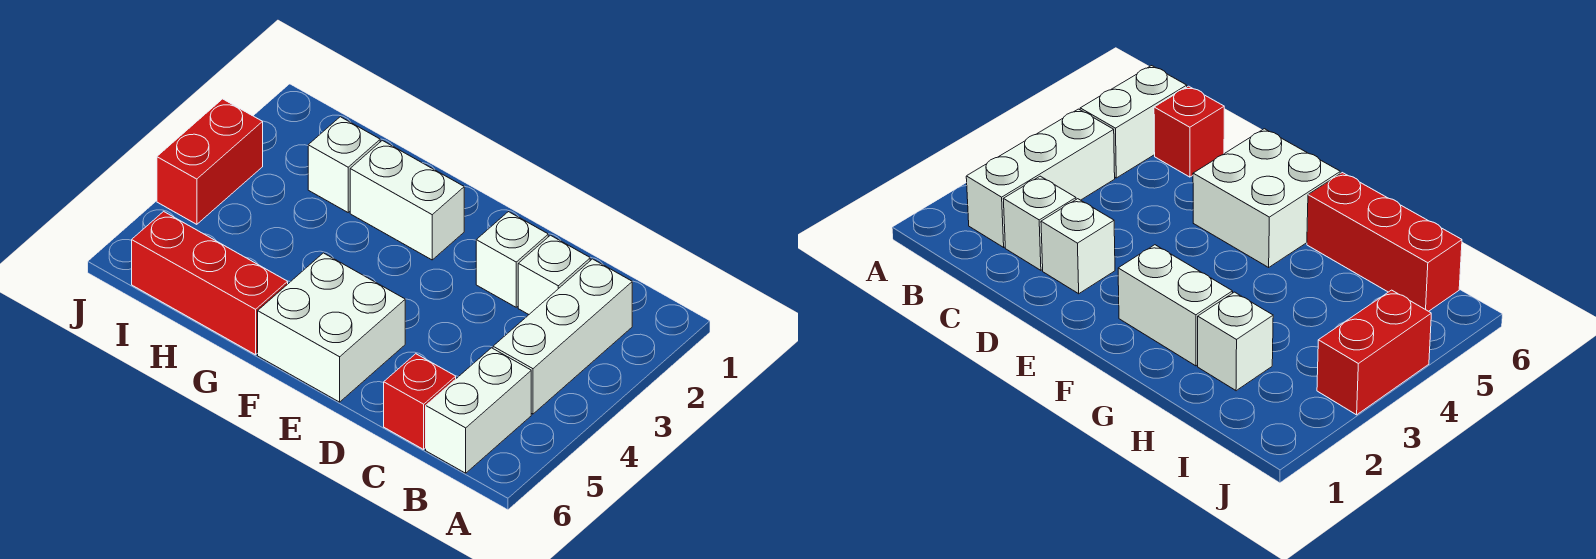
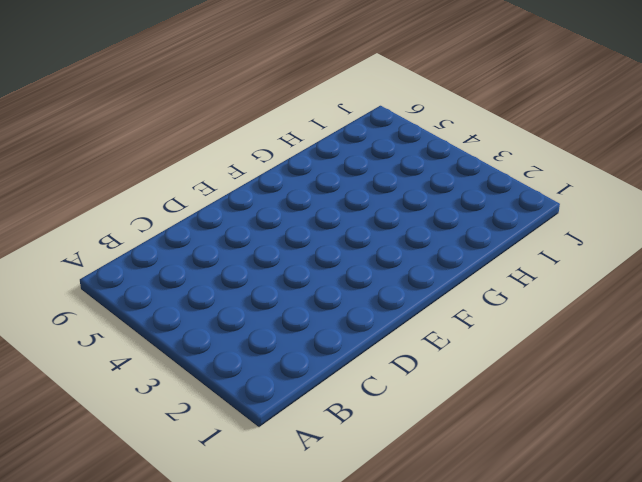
none -> white brick B2:B4 level 1
none -> white brick B5:B6 level 1

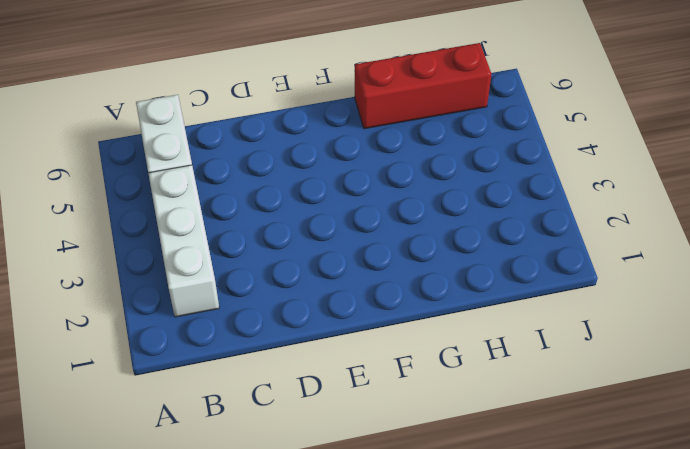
none -> white brick C2 level 1
none -> red brick C6 level 1

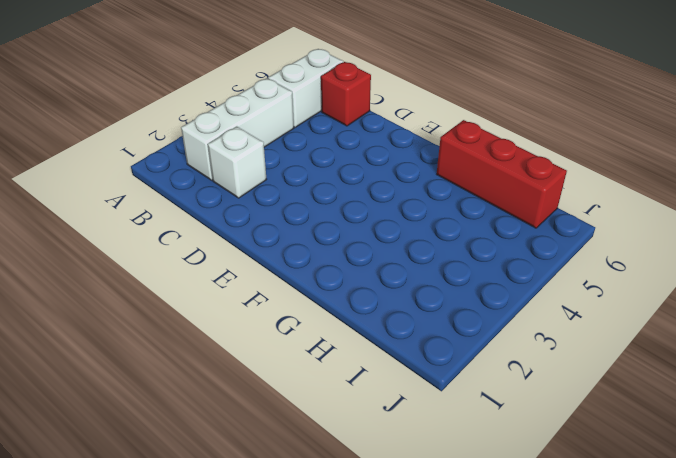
none -> white brick D2 level 1
none -> white brick E5:F6 level 1

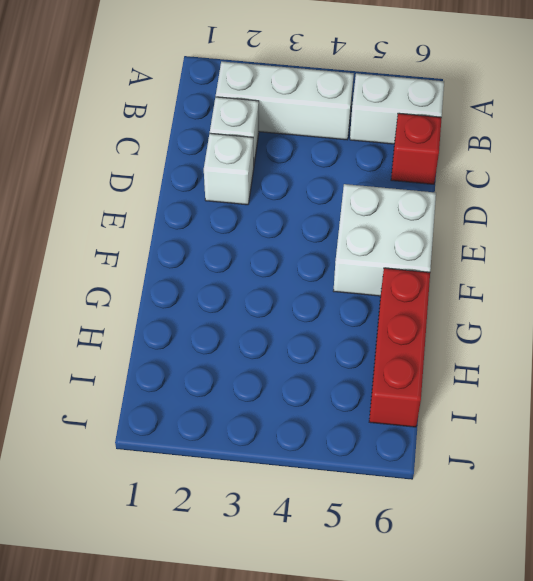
none -> white brick F2:G2 level 1
none -> white brick H2 level 1

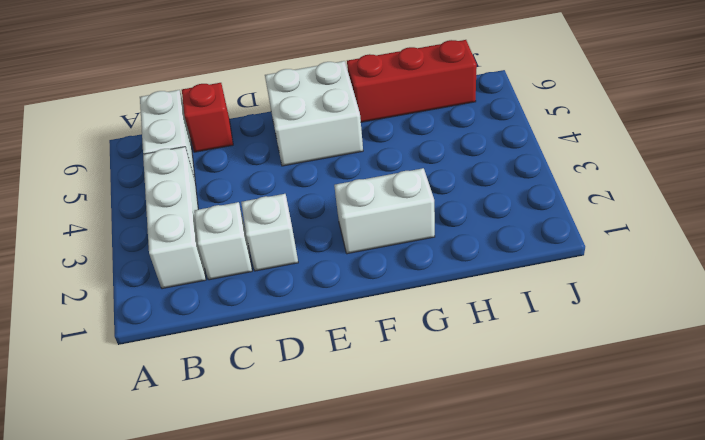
none -> white brick H2 level 1
none -> red brick J3:J4 level 1

